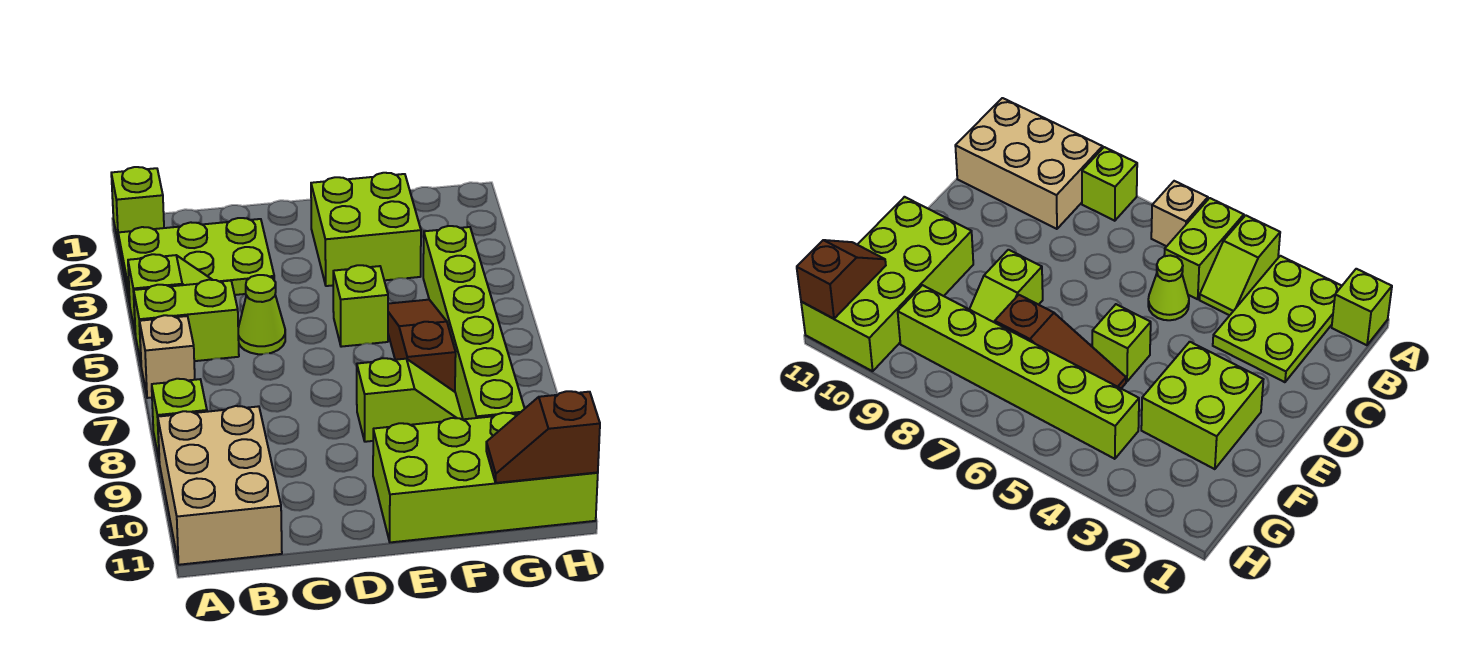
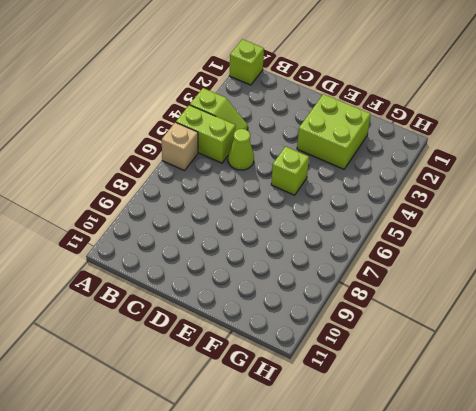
none -> lime plate A2:C3 level 1
none -> lime brick A8 level 1
none -> tan brick A9:B11 level 1

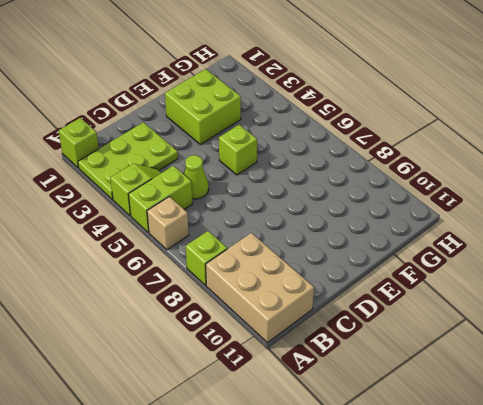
none -> lime slope E8:F8 level 1 top E
none -> lime brick E10:H11 level 1
none -> brown slope F5:F7 level 1 top 7

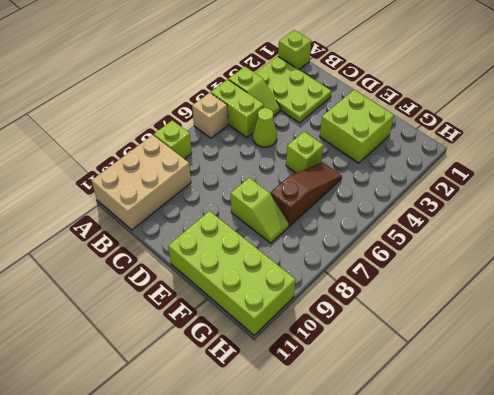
none -> lime brick G4:G9 level 1
none -> brown slope G11:H11 level 2 top H

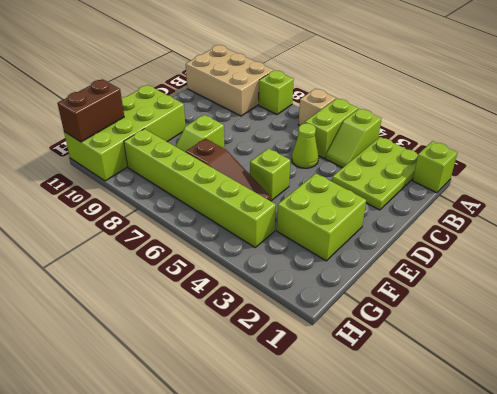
brown brick G11:H11 level 2 -> brown slope G11:H11 level 2 top H

